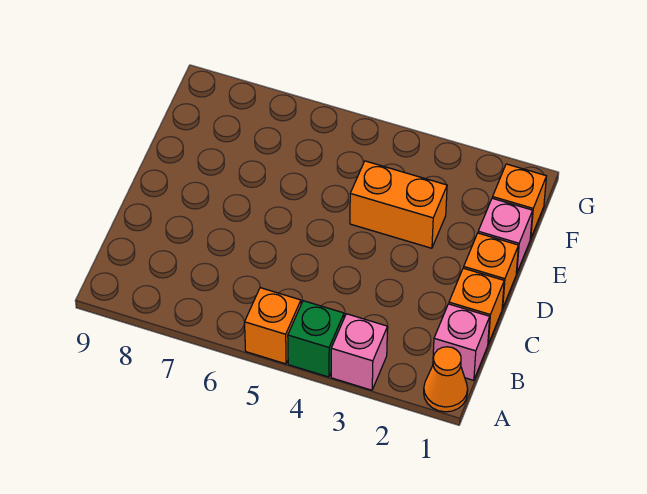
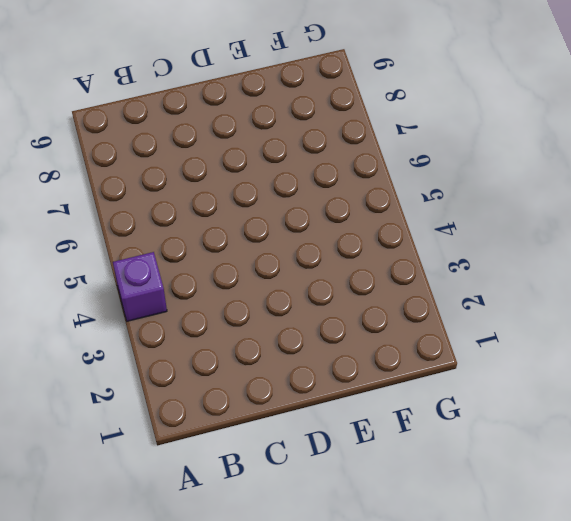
purple brick A4 level 1 -> green brick A4 level 1
none -> orange cone A1 level 1
none -> pink brick A3 level 1

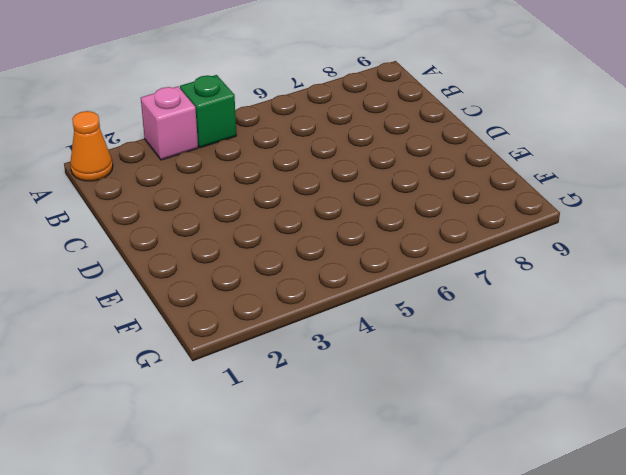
none -> orange brick A5 level 1
none -> pink brick B1 level 1

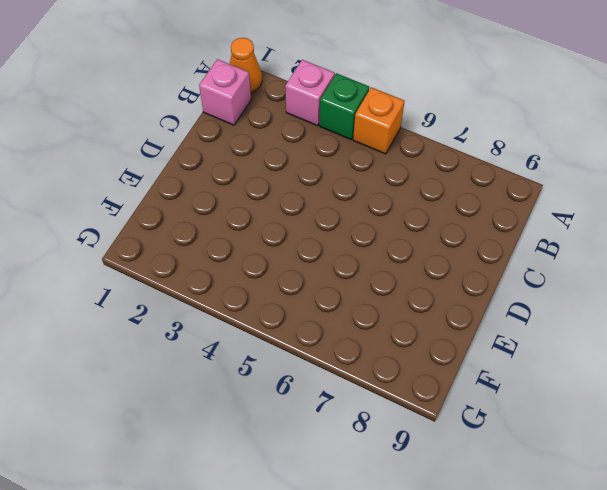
none -> orange brick C1 level 1
none -> orange brick D1 level 1

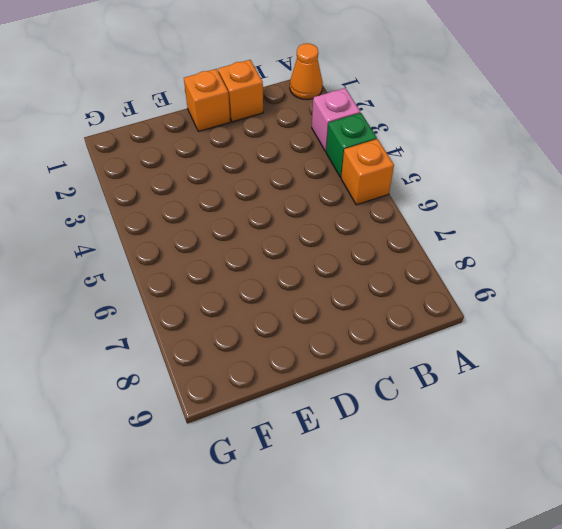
none -> pink brick B1 level 1
none -> pink brick E1 level 1

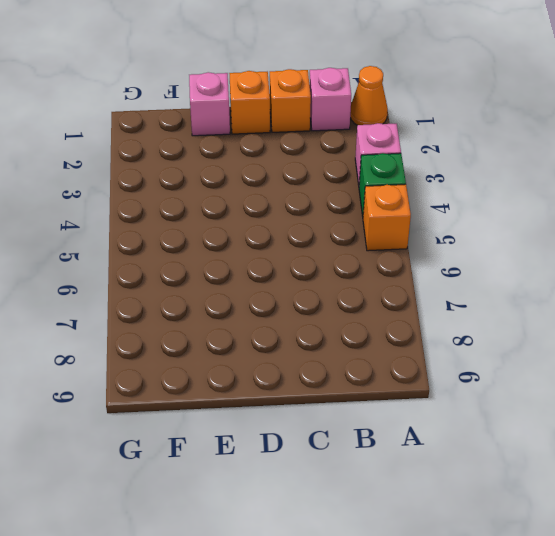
none -> orange brick E3:E4 level 1
none -> orange brick F1 level 1

